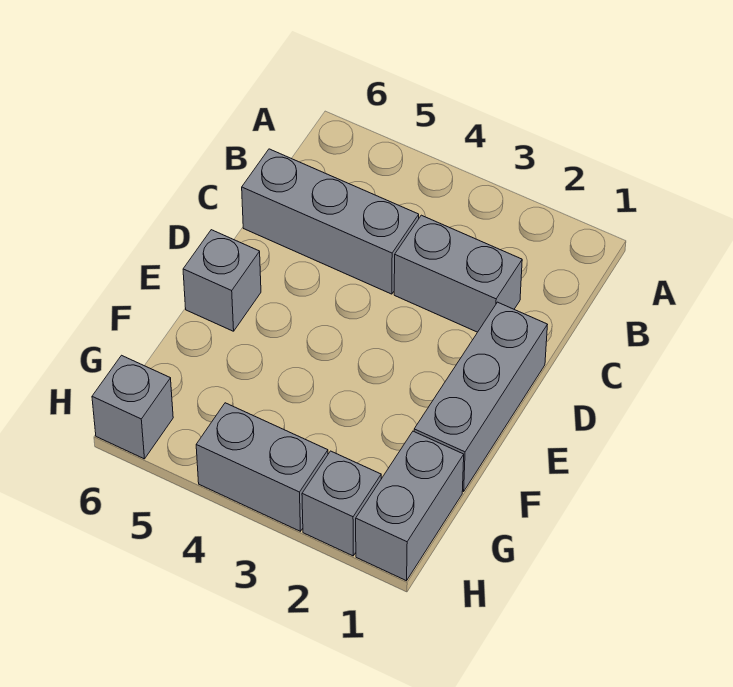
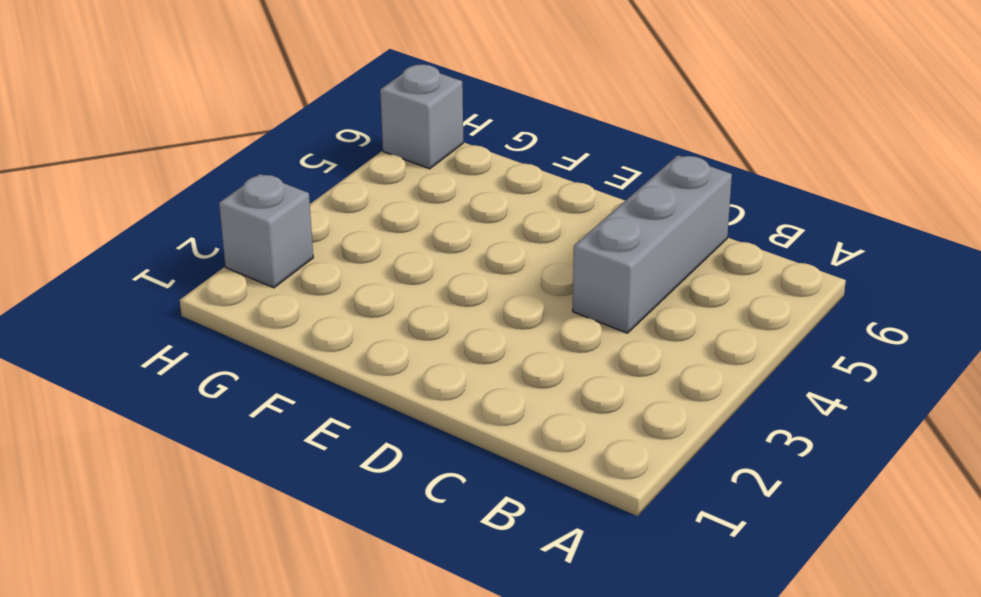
none -> grey brick C2:C3 level 1
none -> grey brick D1:F1 level 1

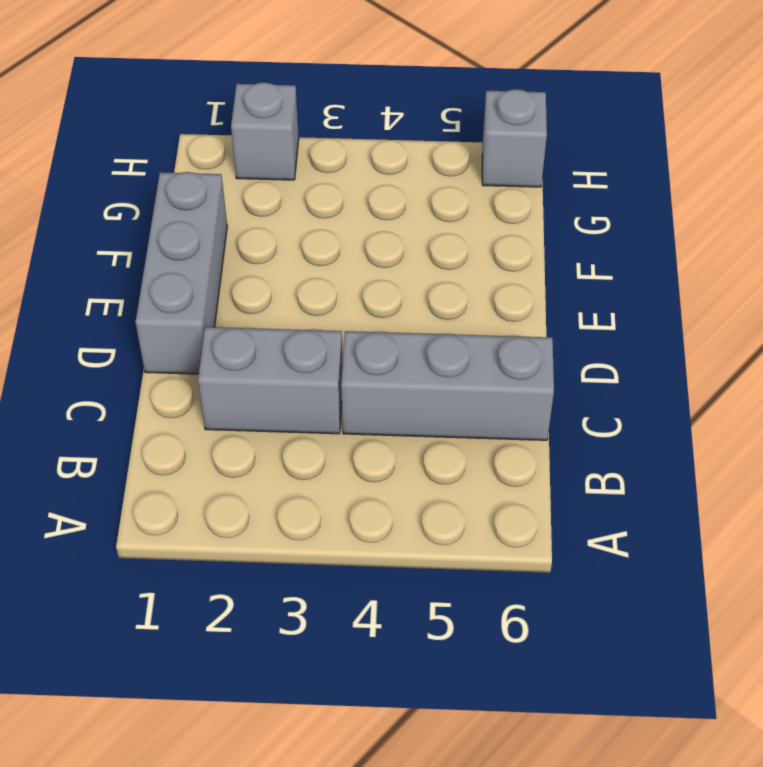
none -> grey brick E6 level 1
none -> grey brick G1:H1 level 1

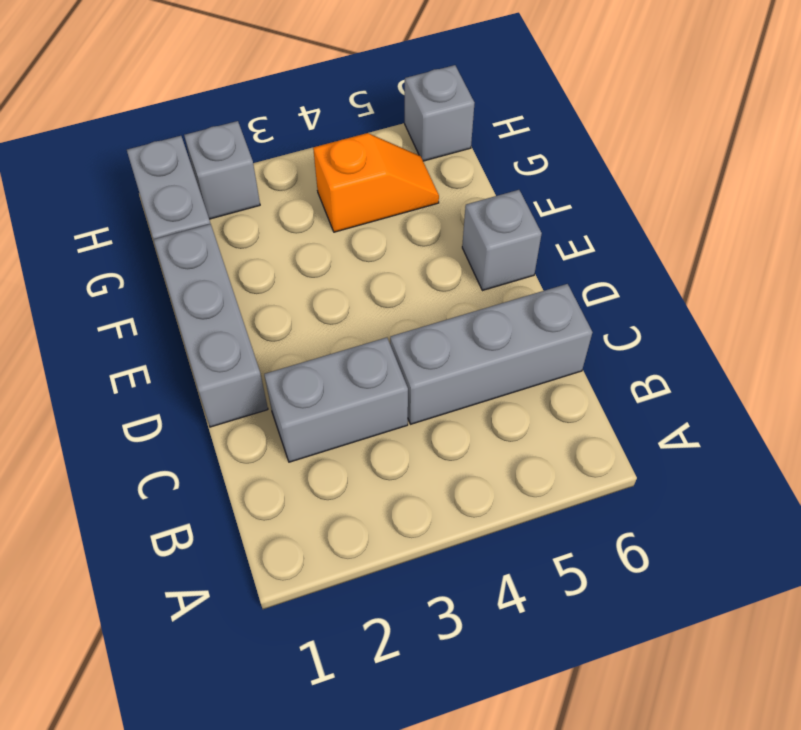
orange slope G4:G5 level 1 top 4 -> none
none -> grey brick H3:H4 level 1

